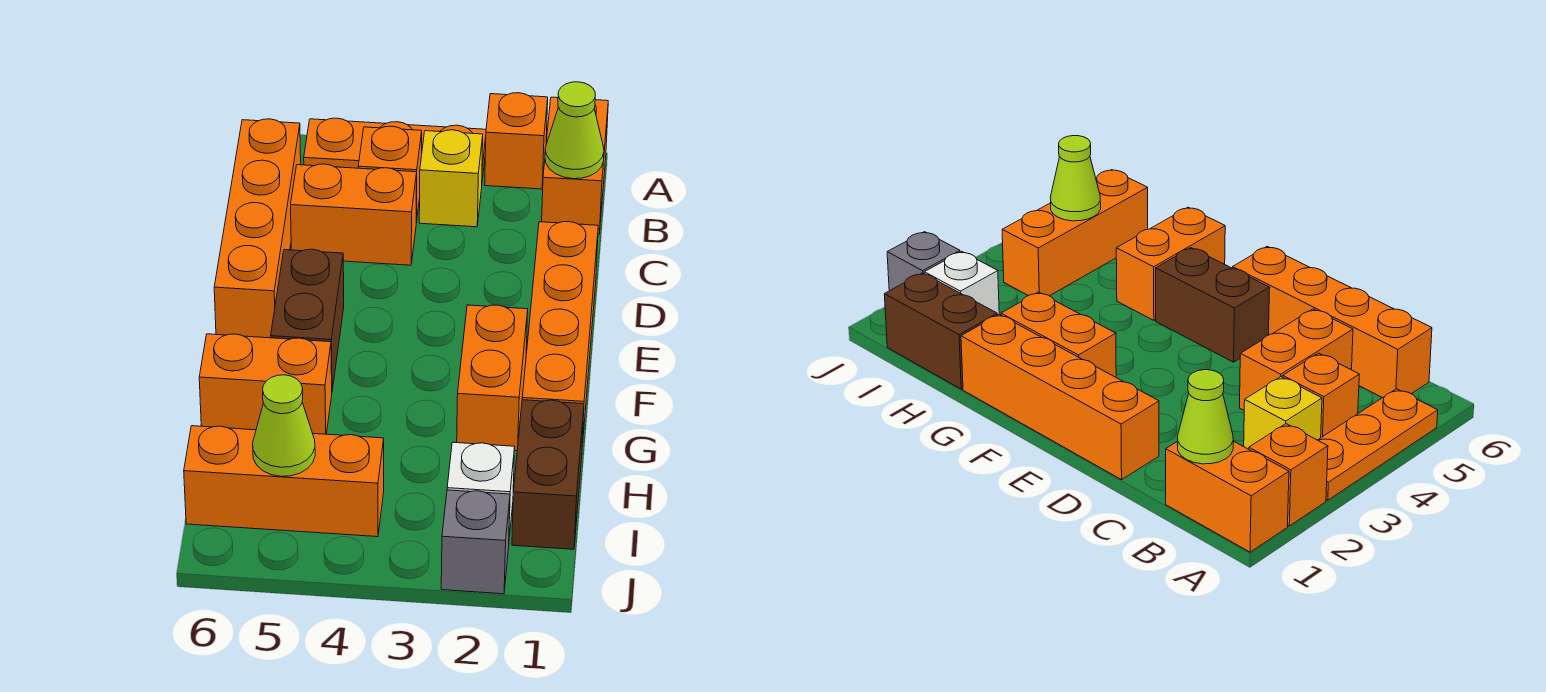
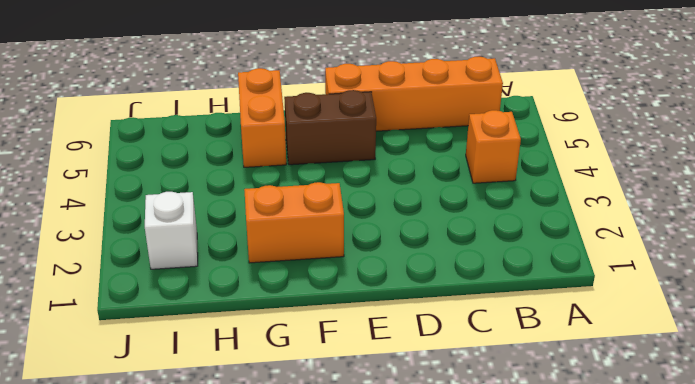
none -> orange brick A1:B1 level 1
none -> orange brick A2 level 1
none -> orange plate A3:A5 level 1

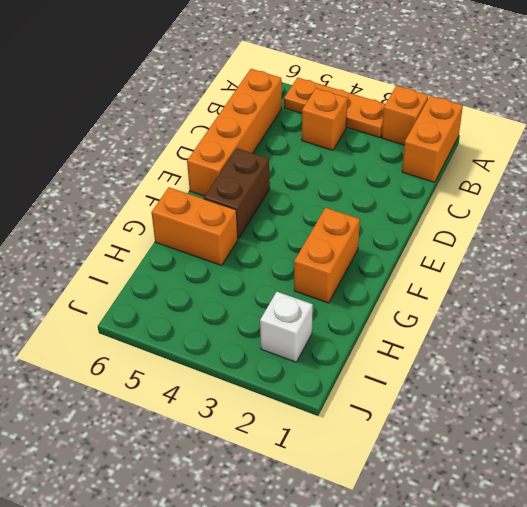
none -> yellow brick B3 level 1
none -> orange brick C4:C5 level 1
none -> orange brick D1:G1 level 1

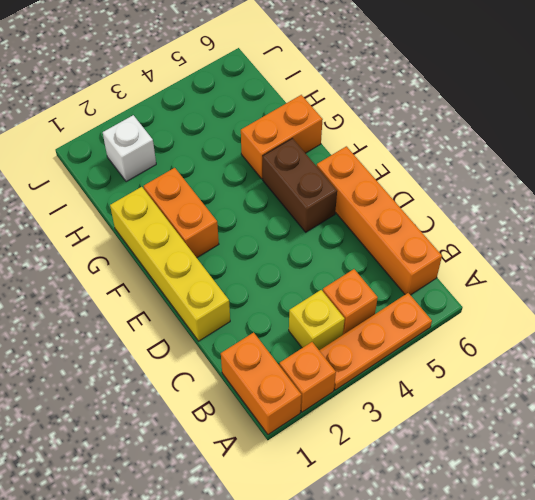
yellow brick D1:G1 level 1 -> orange brick D1:G1 level 1
none -> orange brick C4:C5 level 1
none -> brown brick H1:I1 level 1
none -> orange brick I4:I6 level 1

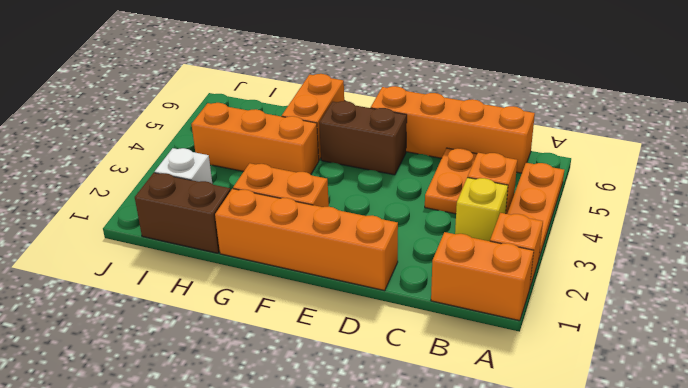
orange plate C4:C5 level 1 -> orange brick C4:C5 level 1
orange brick G4:I4 level 1 -> orange brick I4:I6 level 1
none -> grey brick J2 level 1
none -> lime cone B1 level 2
none -> lime cone I5 level 2

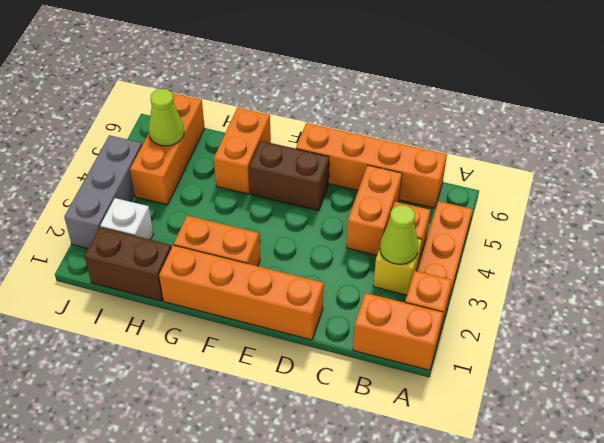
lime cone B3 level 2 -> lime cone B1 level 2
grey brick J2:J4 level 1 -> grey brick J2 level 1

